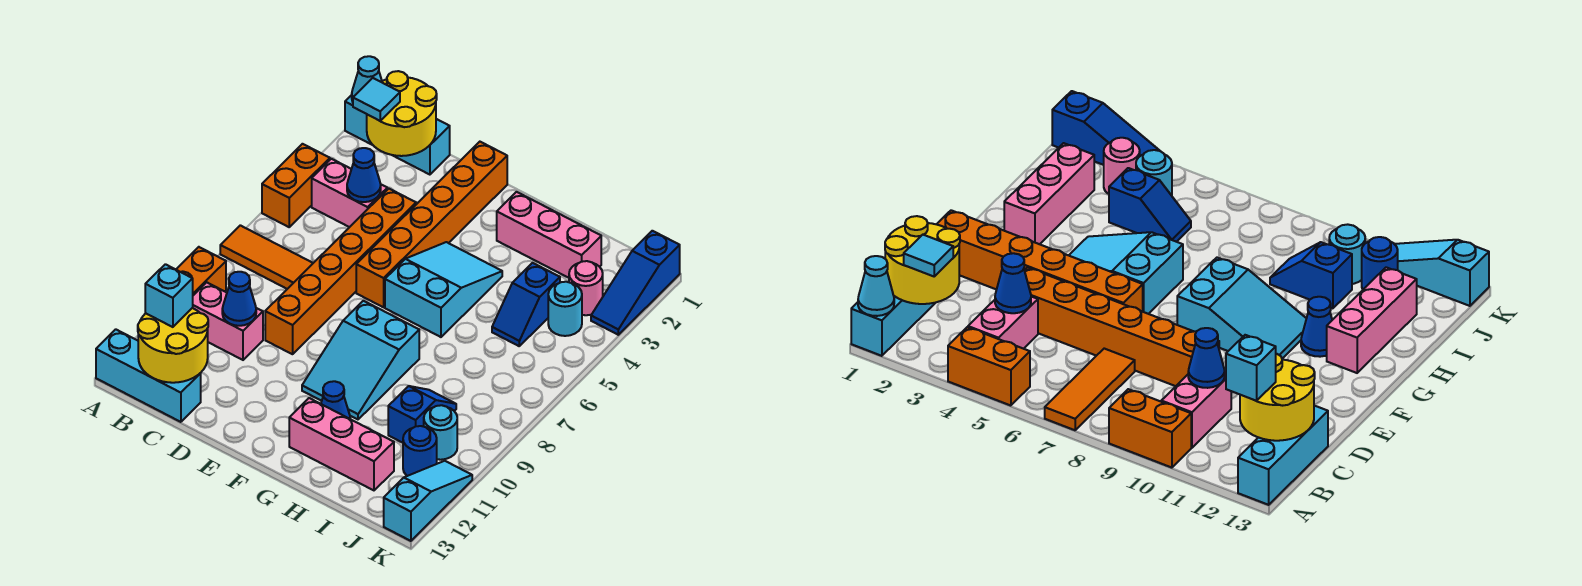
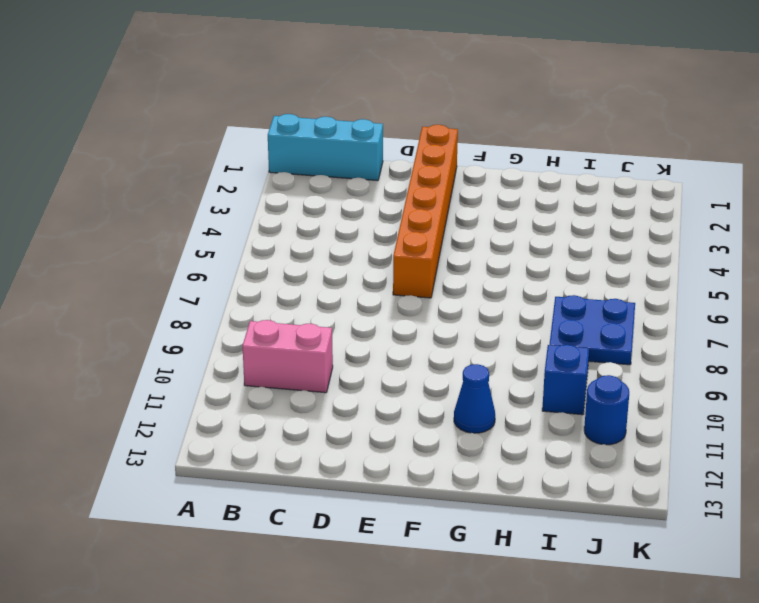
blue plate I7:J8 level 1 -> none
none -> orange brick A4:A5 level 1
none -> orange tile A7:C7 level 1
none -> orange brick A9:A10 level 1

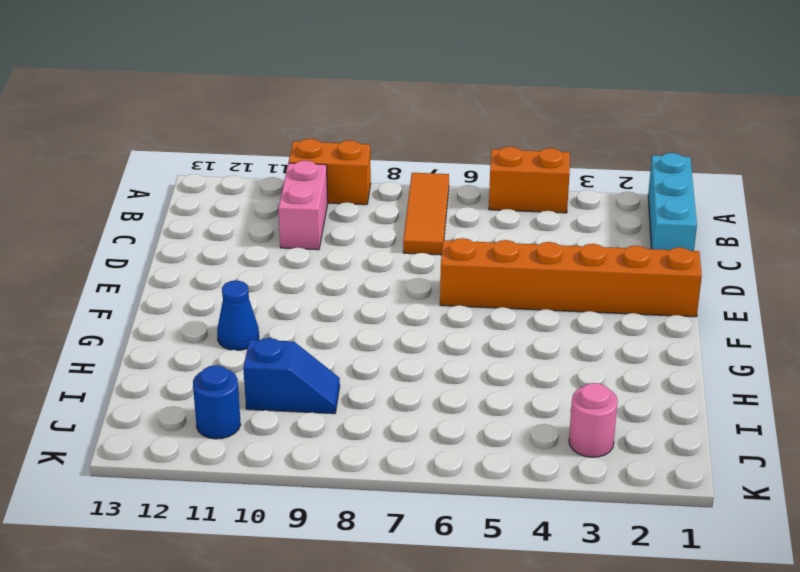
none -> cyan brick A13:C13 level 1
none -> pink brick B4:C4 level 1
none -> orange brick D4:D9 level 1

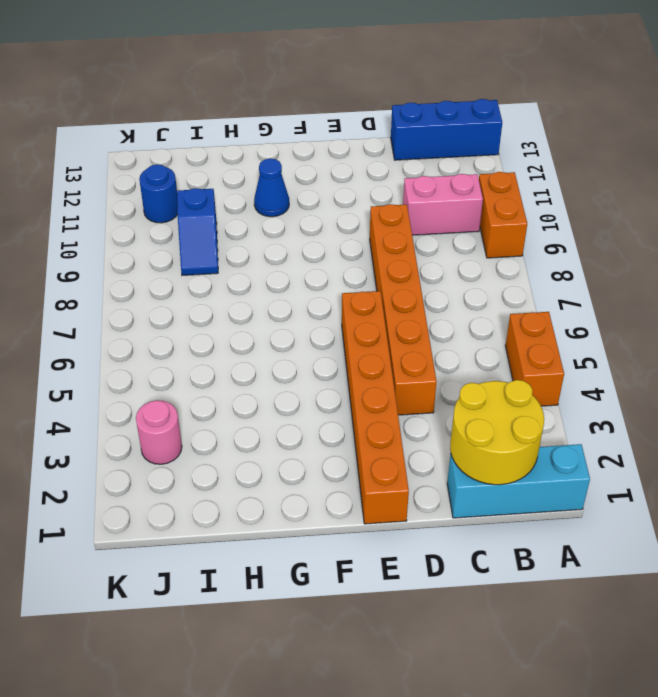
blue brick A13:C13 level 1 -> cyan brick A13:C13 level 1
none -> orange tile A7:C7 level 1
none -> pink brick B4:C4 level 1
none -> cyan slope F4:G6 level 1 top 6

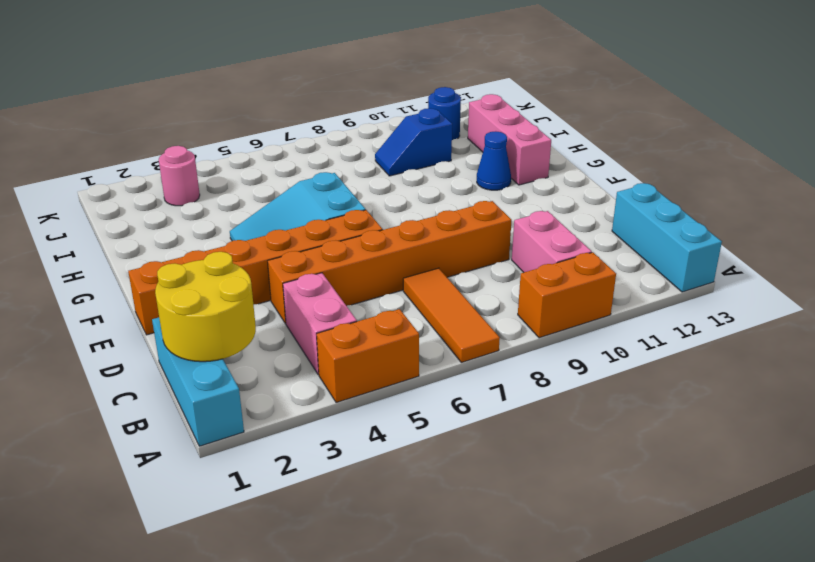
none -> cyan slope F8:G10 level 1 top 8
none -> pink brick G2:I2 level 1
none -> blue slope I4:I5 level 1 top 4

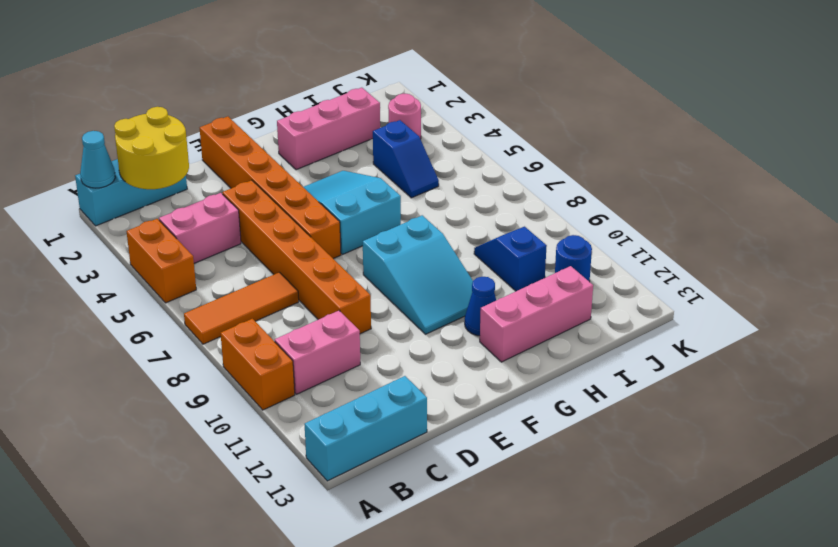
none -> cyan round brick J4 level 1
none -> cyan round brick J10 level 1
none -> blue slope K1:K3 level 1 top 1

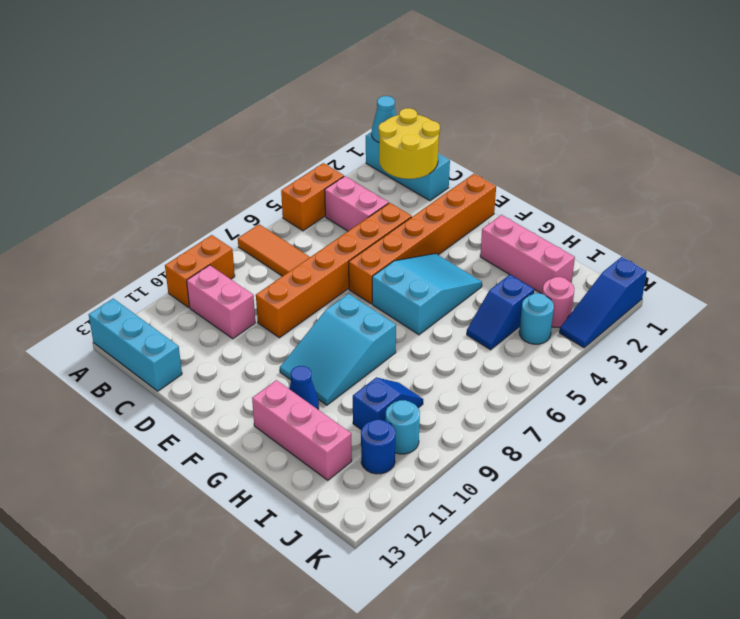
none -> cyan slope K11:K13 level 1 top 13
none -> yellow round brick B12:C13 level 2
none -> blue cone C4 level 2

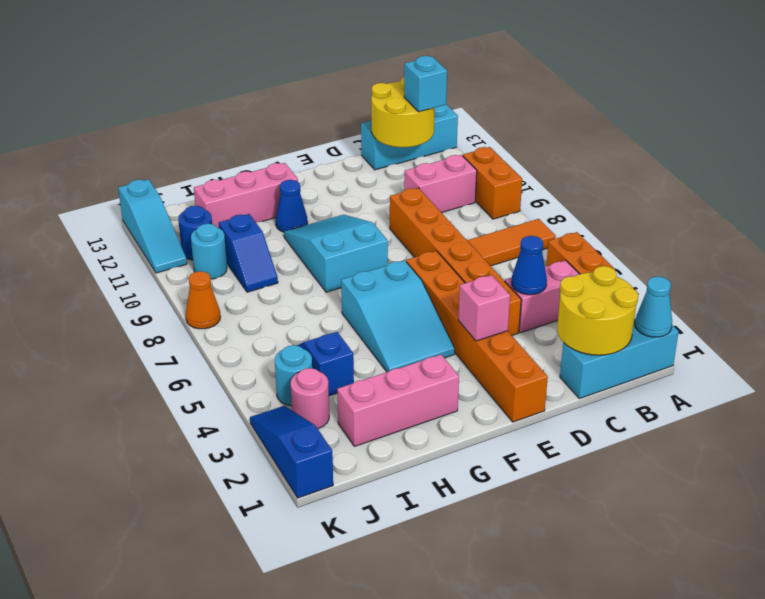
pink brick E3 level 2 -> none
orange cone K8 level 1 -> none
none -> blue cone C10 level 2
none -> cyan tile B2 level 3

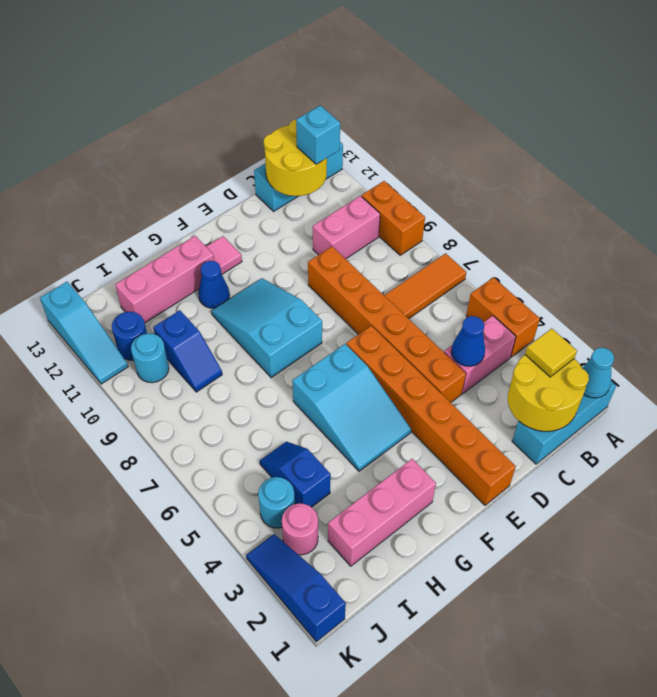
yellow tile B2 level 3 -> cyan tile B2 level 3
pink tile F12 level 1 -> none
none -> blue cone C10 level 2

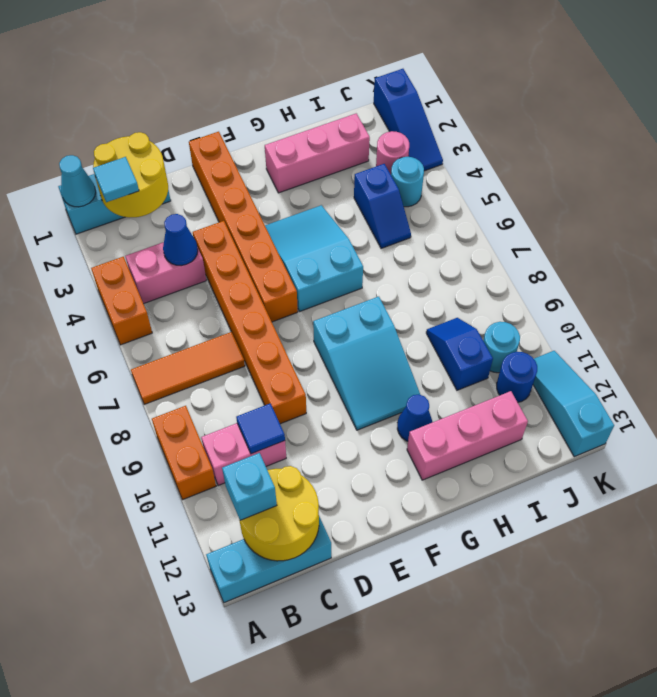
blue tile C10 level 2 -> blue cone C10 level 2

